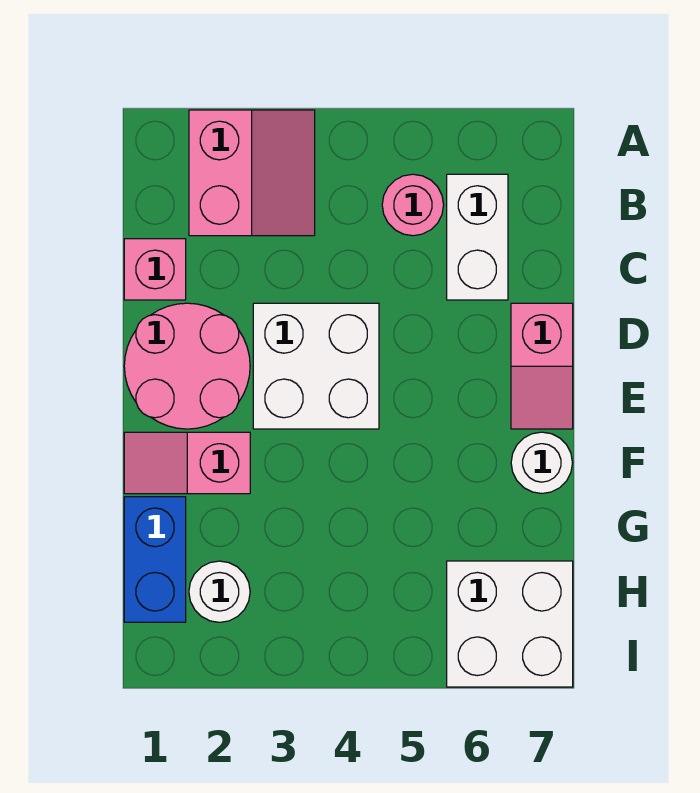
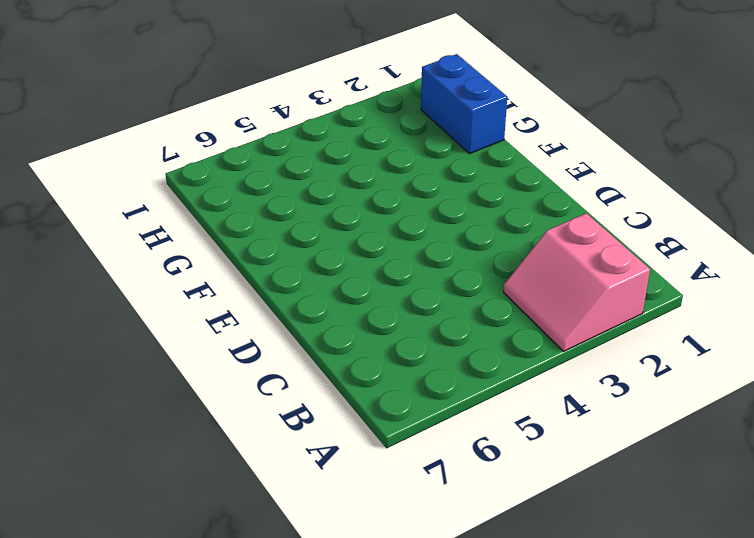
none -> pink round brick B5 level 1
none -> white brick B6:C6 level 1
none -> pink brick C1 level 1

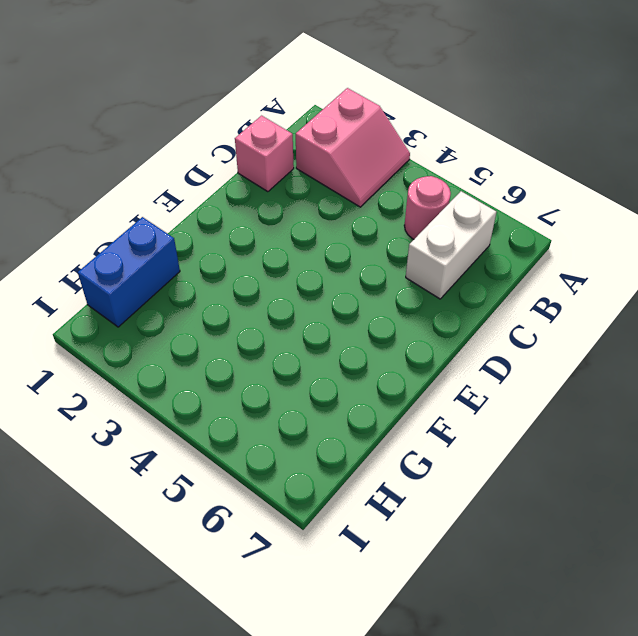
none -> pink round brick D1:E2 level 1
none -> white brick D3:E4 level 1
none -> pink slope D7:E7 level 1 top D

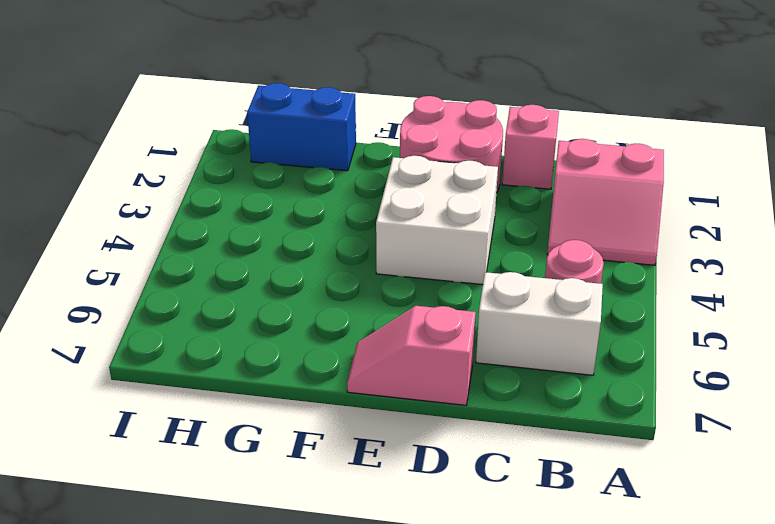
none -> pink slope F1:F2 level 1 top 2
none -> white round brick F7 level 1
none -> white round brick H2 level 1

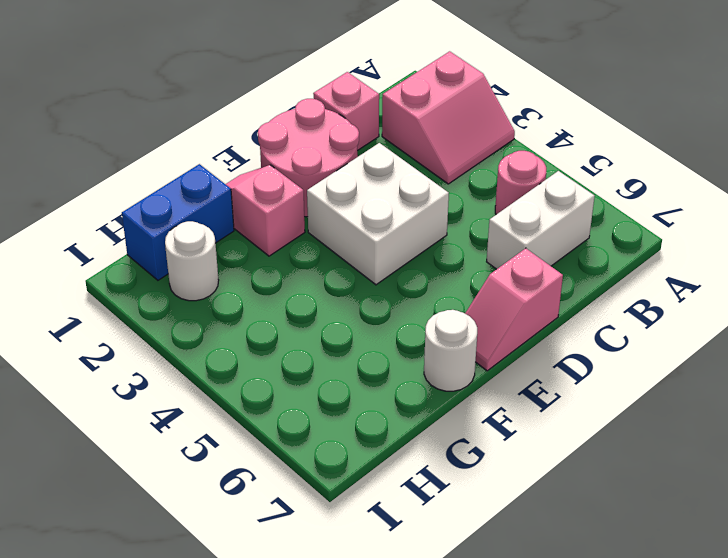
none -> white brick H6:I7 level 1

